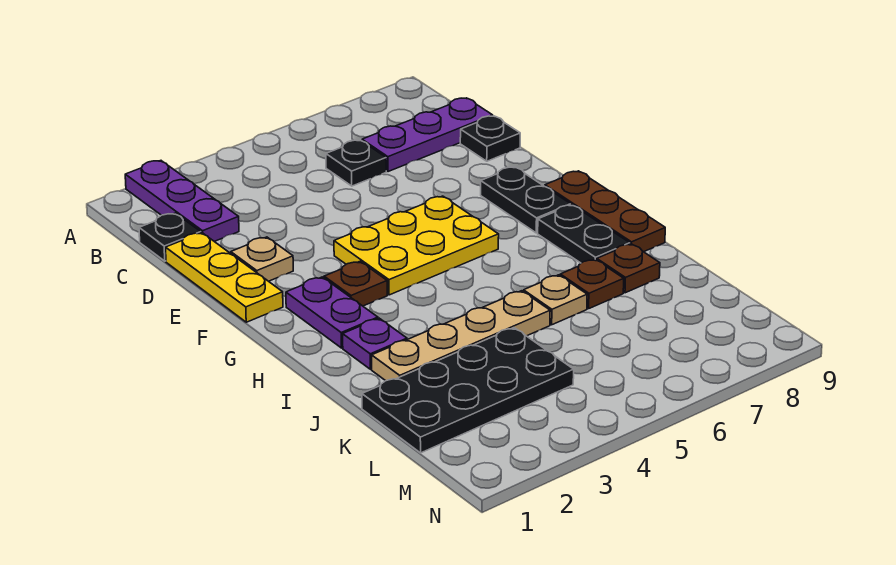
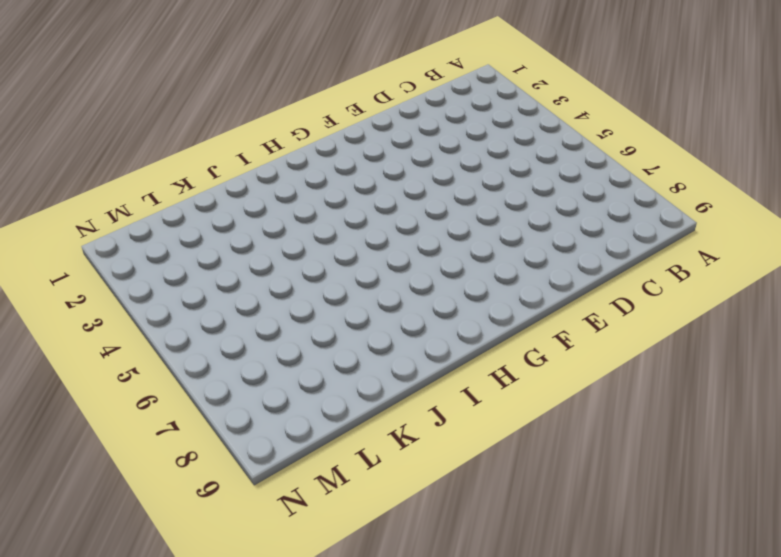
none -> purple plate A2:C2 level 1
none -> black plate C1 level 1
none -> black plate C6 level 1

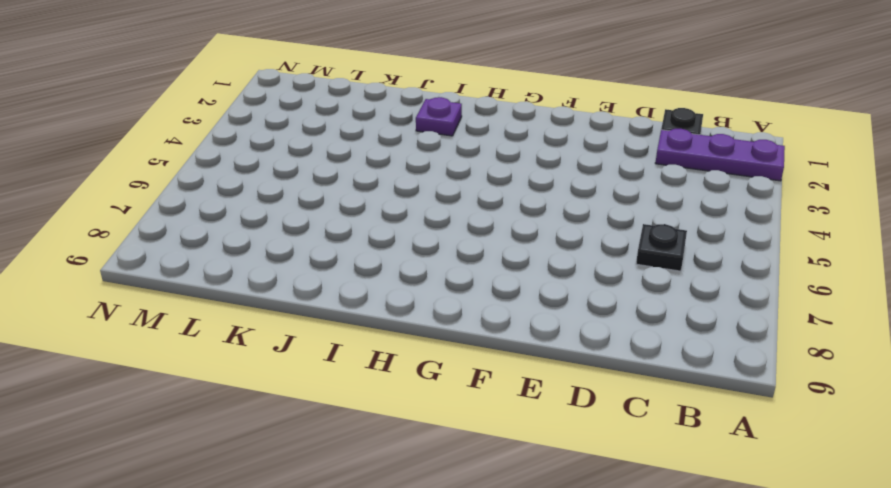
none -> purple plate C7:C9 level 1
none -> yellow plate D1:F1 level 1
none -> black plate D9 level 1

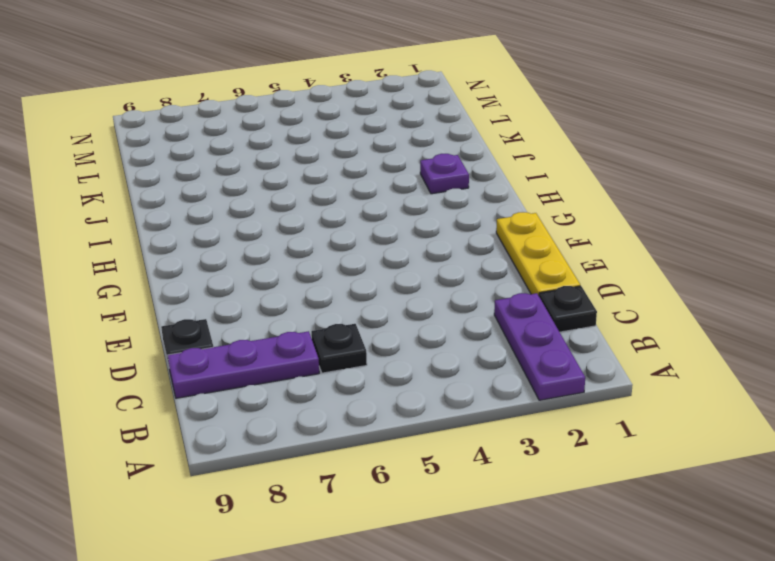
none -> tan plate E2 level 1
none -> yellow plate F4:G6 level 1
none -> black plate F8:G8 level 1

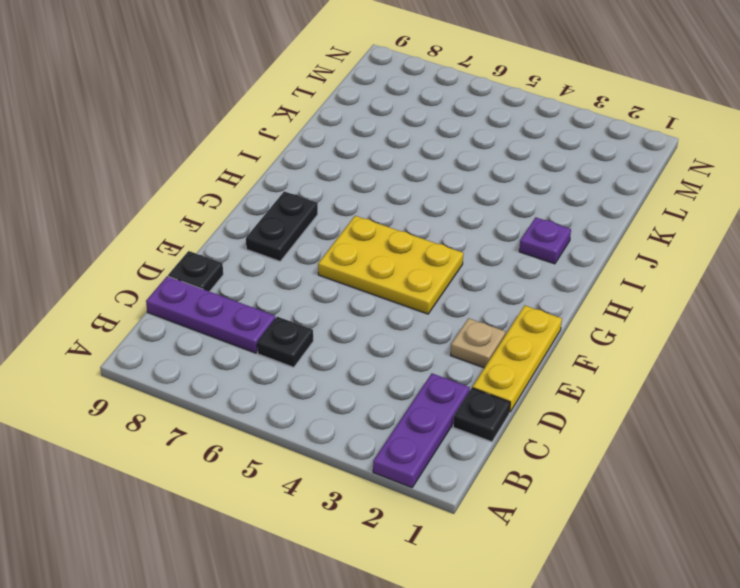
none -> purple plate G2:H2 level 1
none -> brown plate G3 level 1
none -> brown plate G9:I9 level 1

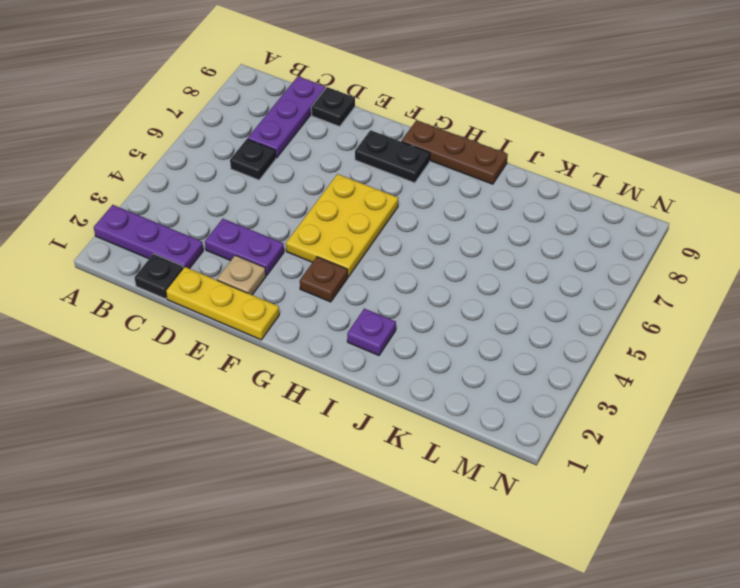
purple plate D3:E3 level 1 -> purple plate G2:H2 level 1
none -> black plate H8:I8 level 1
none -> tan plate J2:J5 level 1
none -> tan plate J6 level 1

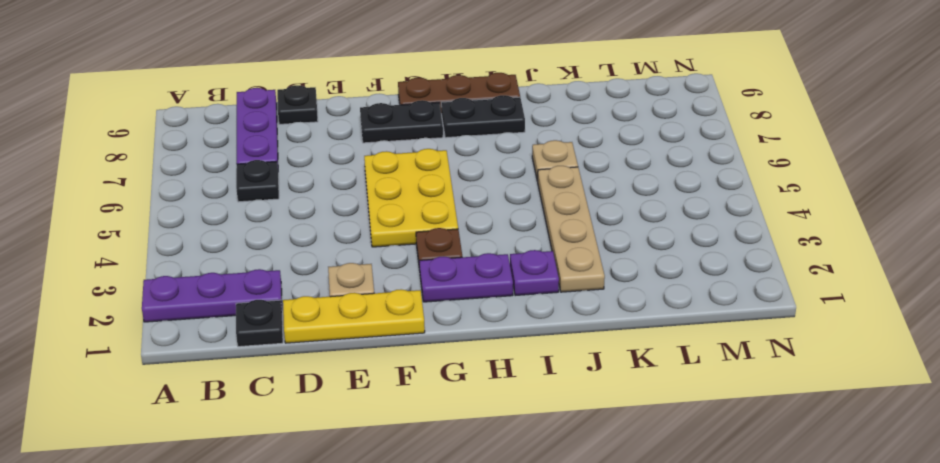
none -> brown plate J7 level 1
none -> brown plate J8 level 1
none -> black plate K1:L4 level 1

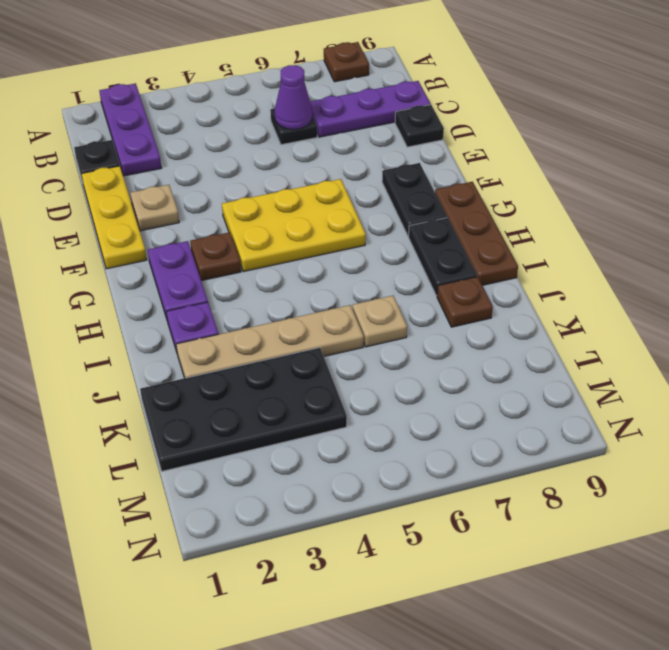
brown plate A8 level 1 -> brown plate J7 level 1
purple cone C6 level 2 -> none

